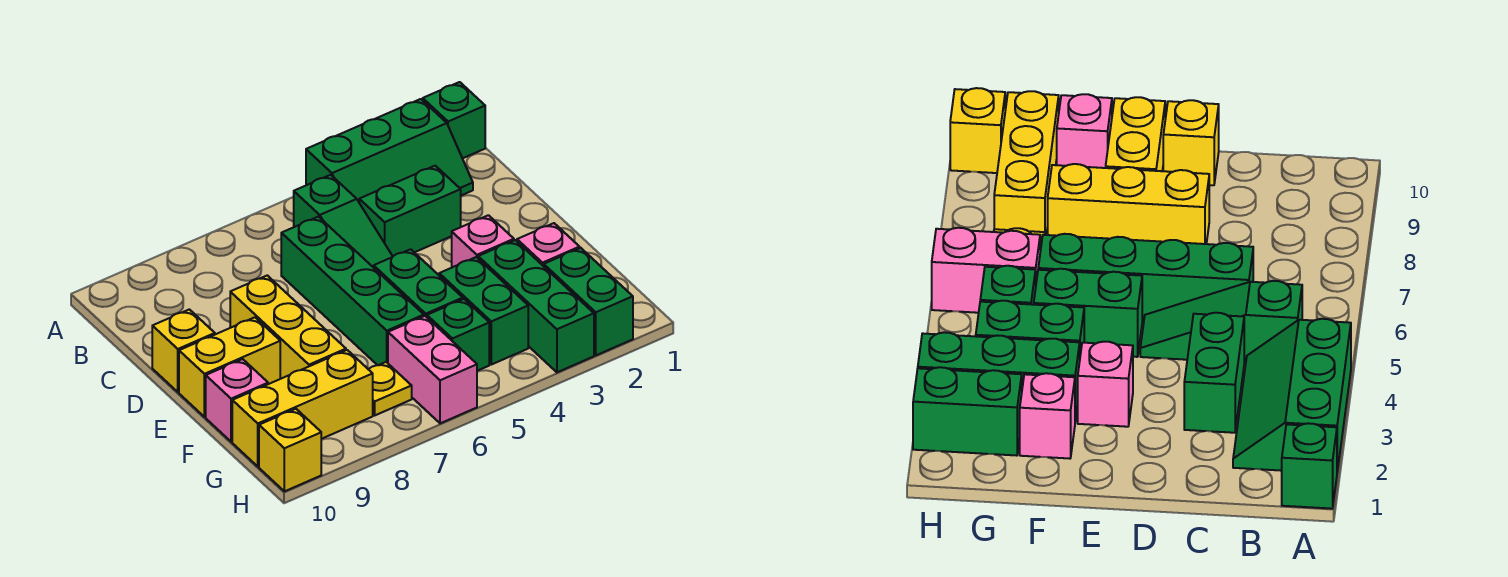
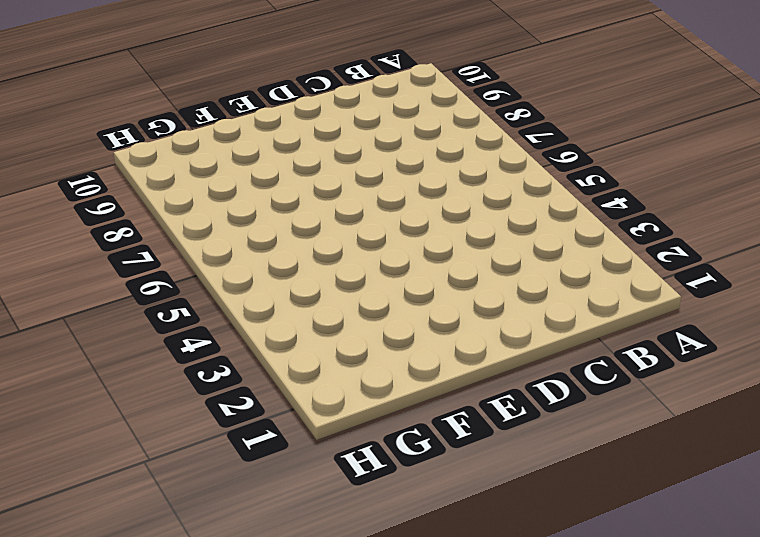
none -> green brick A1 level 1
none -> green slope A2:B4 level 1 top A
none -> green slope B5:D5 level 1 top B

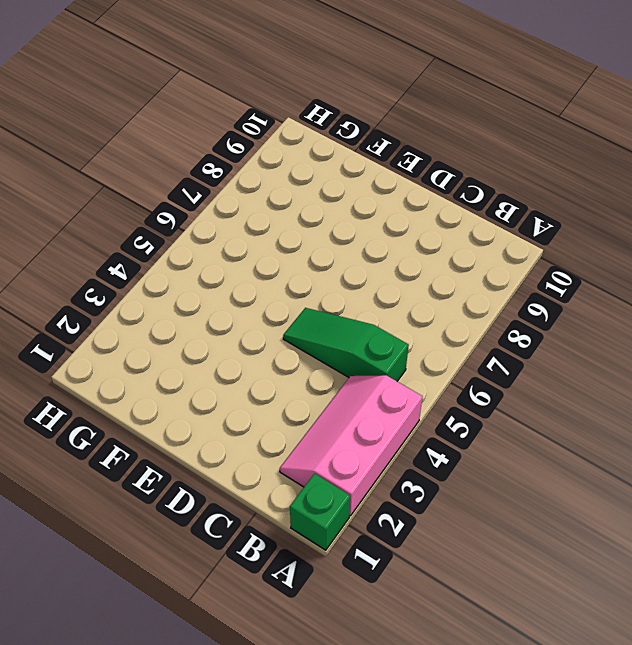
pink slope A2:B4 level 1 top A -> green slope A2:B4 level 1 top A
none -> green brick C3:C4 level 1
none -> green brick C6:F6 level 1
none -> yellow brick D8:F8 level 1

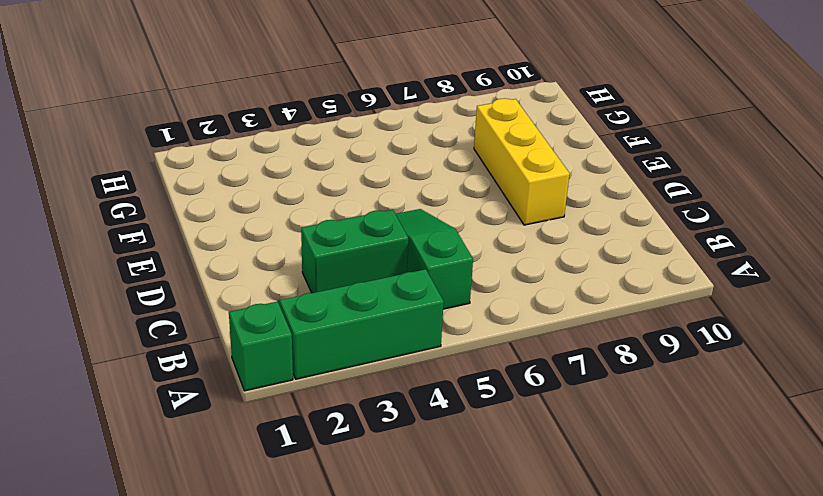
none -> green brick C6:F6 level 1
none -> yellow brick D10 level 1
none -> pink brick E3 level 1

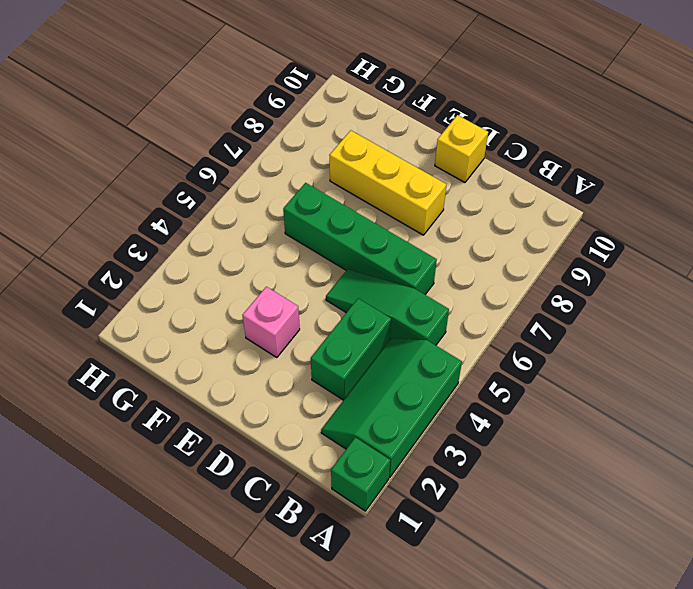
none -> green brick E5:F5 level 1
none -> yellow brick E9:E10 level 1
none -> pink brick F2 level 1

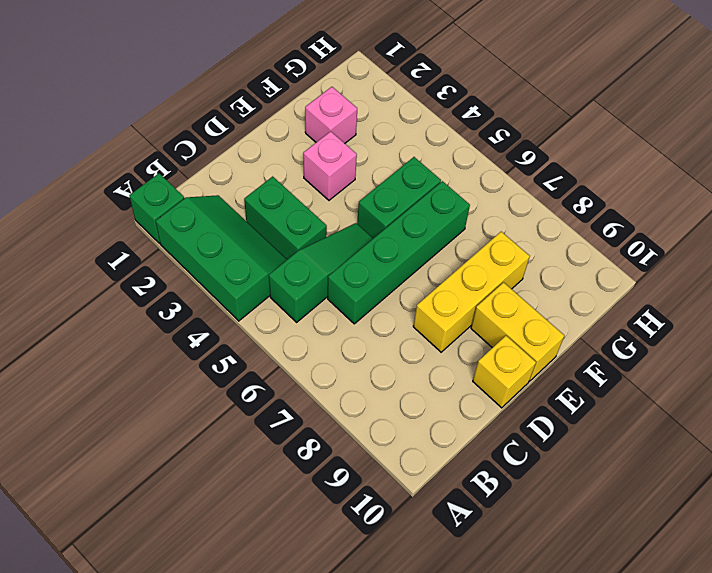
none -> green brick F3:H3 level 1
none -> green brick F4:G4 level 1
none -> pink brick F10 level 1

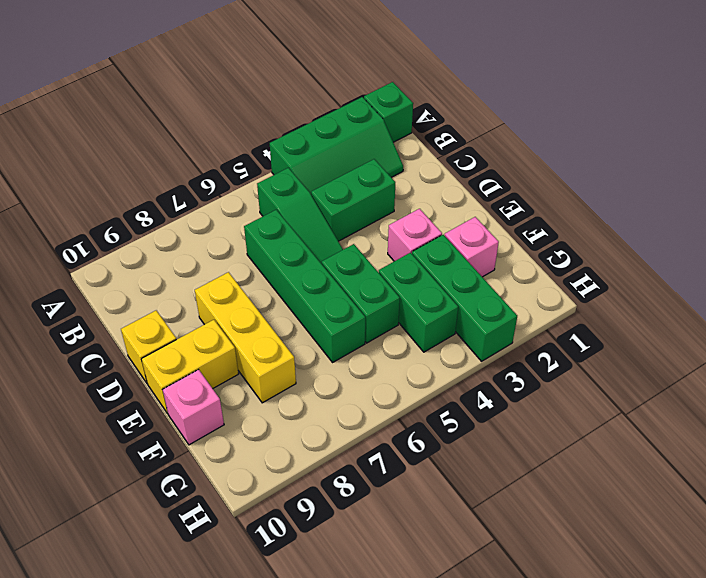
none -> green brick G2:H2 level 1
none -> green brick G5 level 1
none -> pink brick G6:H6 level 1

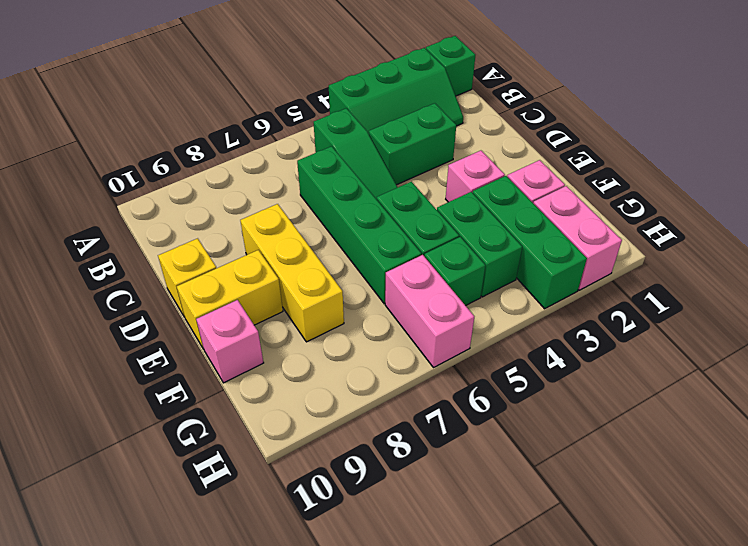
pink brick G2:H2 level 1 -> green brick G2:H2 level 1
none -> yellow plate G7 level 1
none -> yellow brick G8:G10 level 1
none -> yellow brick H10 level 1

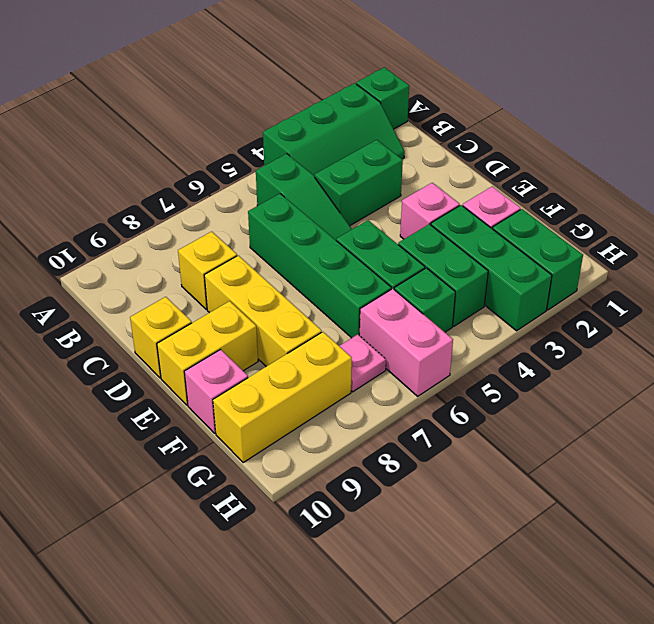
yellow brick C8 level 1 -> yellow brick H10 level 1
pink plate G7 level 1 -> yellow plate G7 level 1

